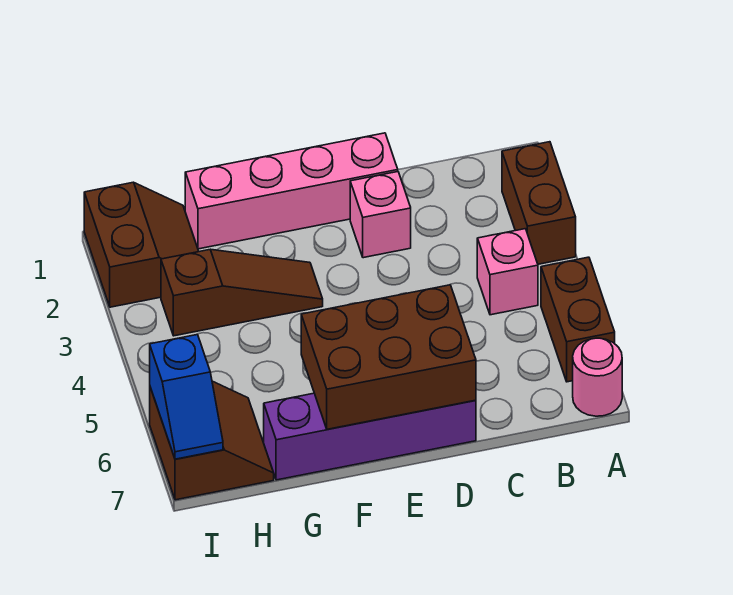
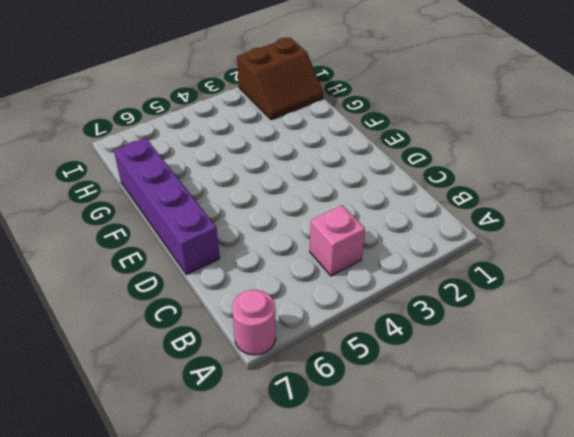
none -> brown brick A2:A3 level 1
none -> brown brick A5:A6 level 1
none -> pink brick D1:G1 level 1

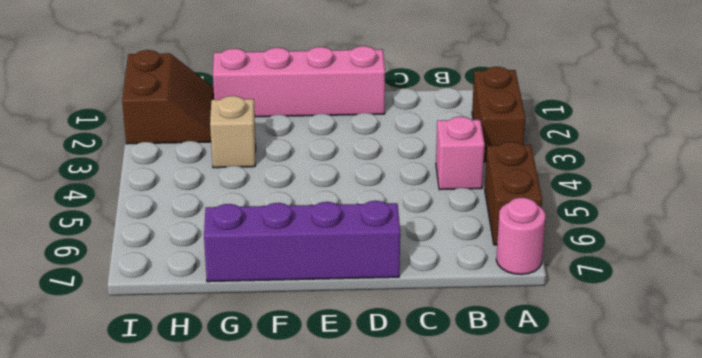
tan brick G3 level 1 -> brown slope F3:H3 level 1 top H
none -> pink brick D2 level 1
none -> brown slope H6:I7 level 1 top I
none -> brown brick D6:F7 level 2

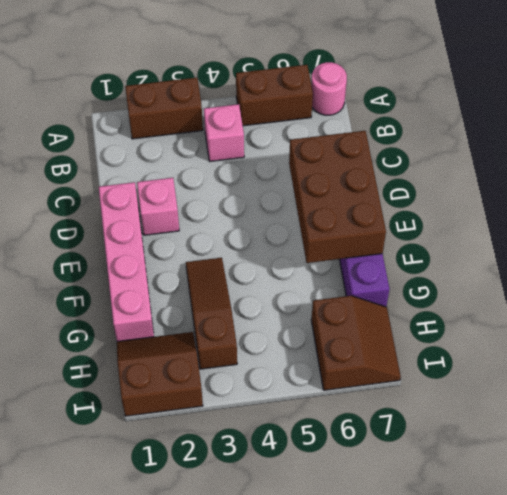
brown slope H6:I7 level 1 top 6 -> brown slope H6:I7 level 1 top I
none -> blue slope I6:I7 level 2 top 6

